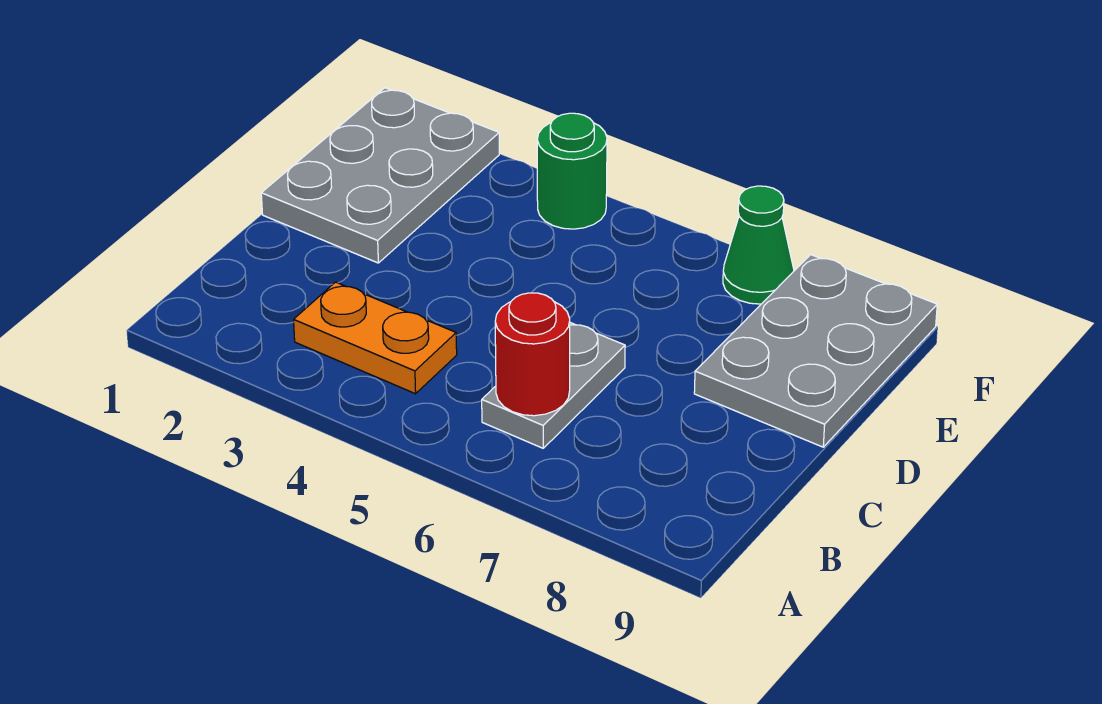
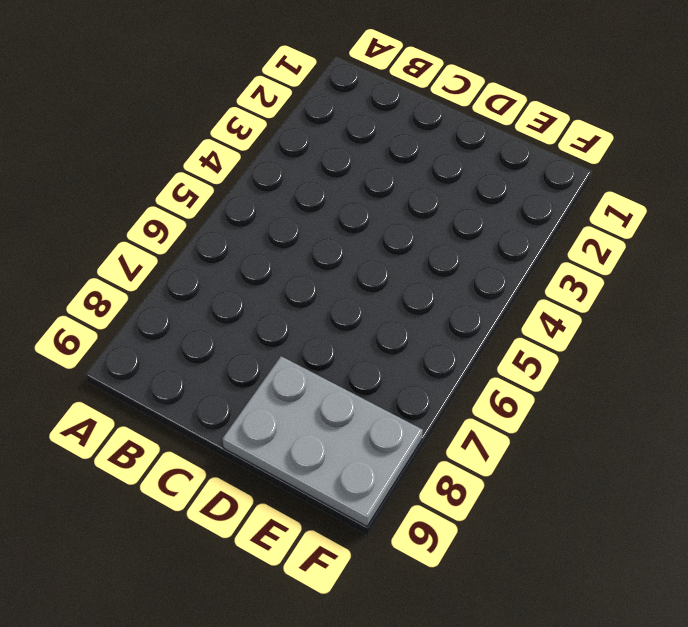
none -> orange plate B3:B4 level 1
none -> grey plate B6:C6 level 1

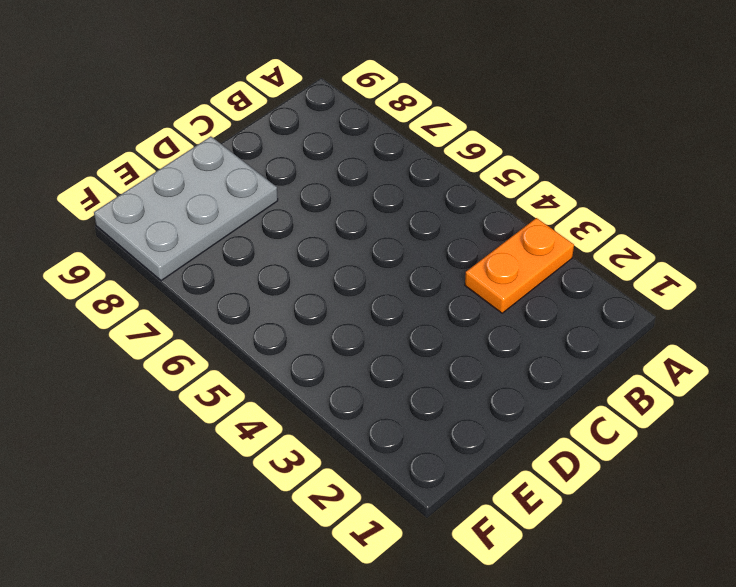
orange plate A3:B3 level 1 -> orange plate B3:B4 level 1
none -> grey plate B6:C6 level 1
none -> grey plate D1:F2 level 1

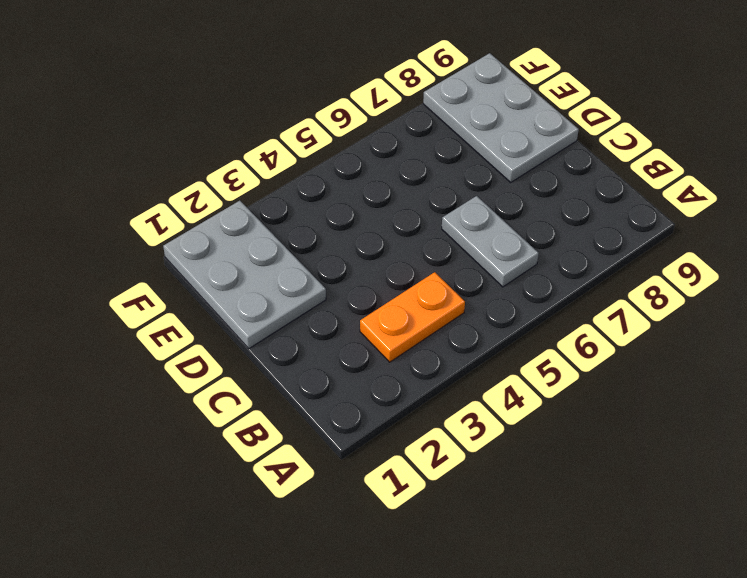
none -> green round brick F4 level 1
none -> green cone F7 level 1

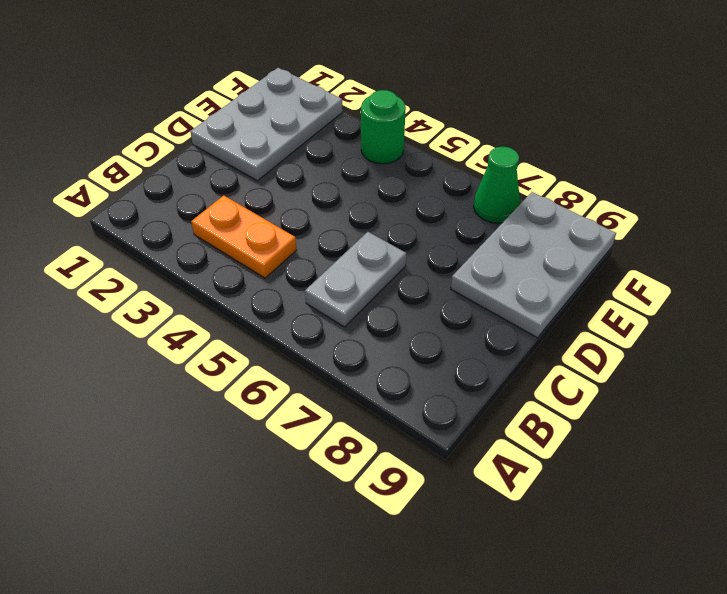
none -> red round brick B6 level 2

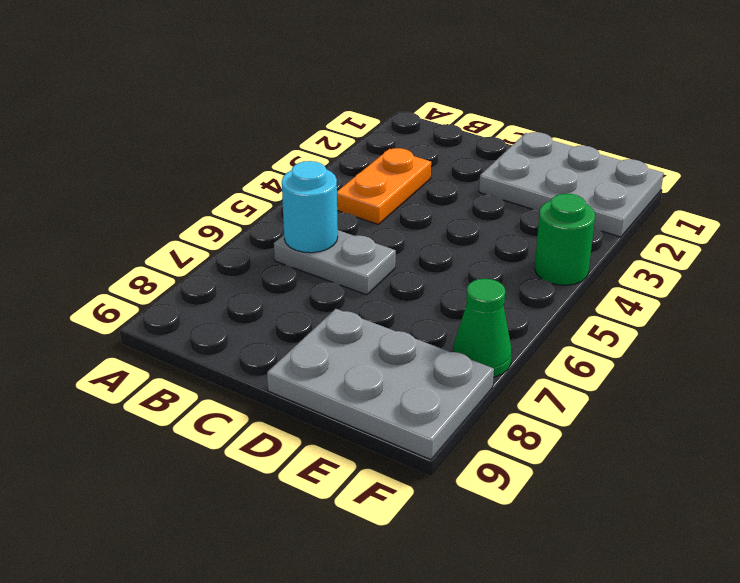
cyan round brick B6 level 2 -> red round brick B6 level 2

